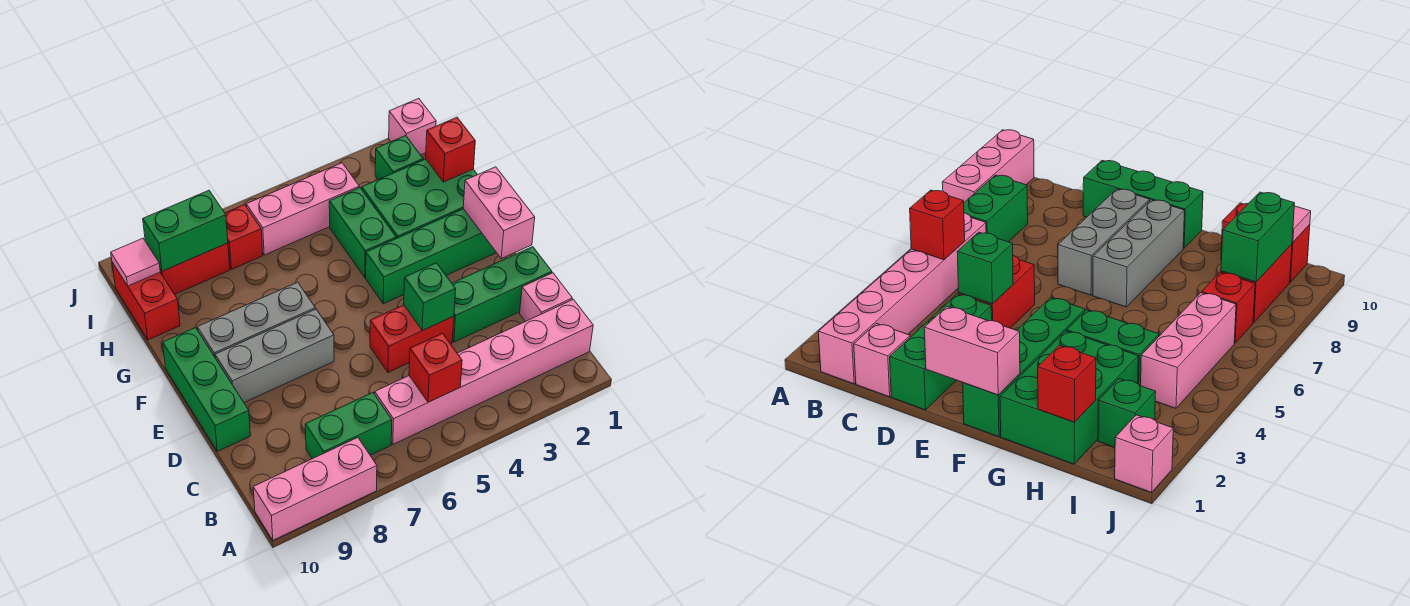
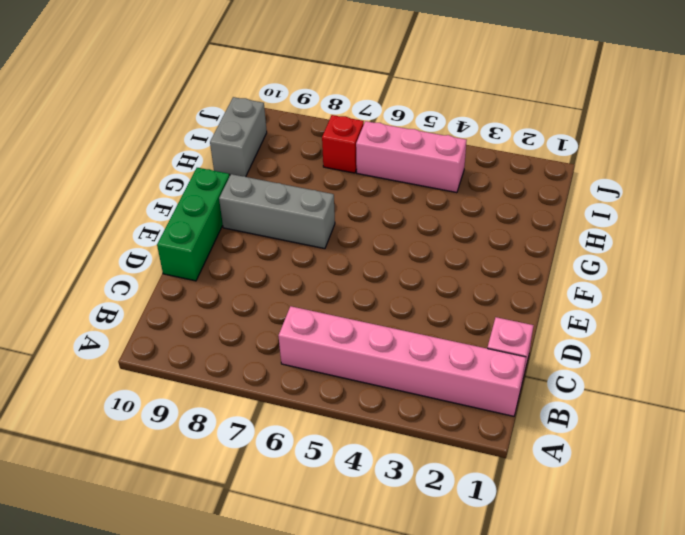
grey brick H10:I10 level 1 -> red brick H10:I10 level 1
none -> pink brick A8:A10 level 1
none -> green brick B7:B8 level 1
none -> green brick D1:D3 level 1

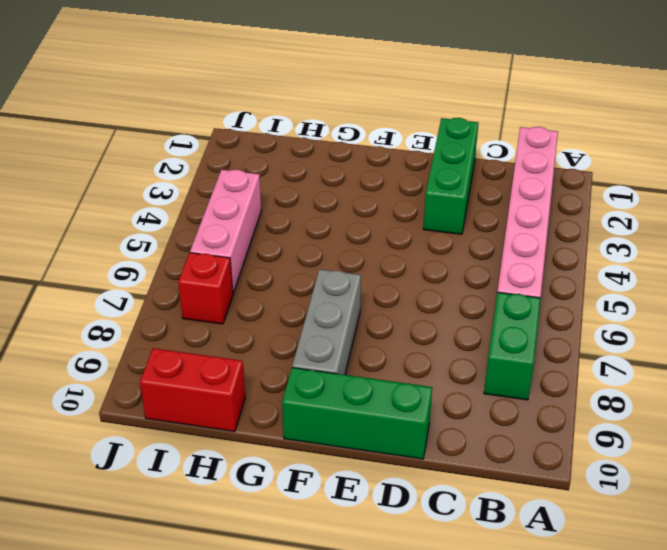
none -> pink brick A8:A10 level 1
none -> pink brick C1 level 1
none -> red brick D4:D5 level 1

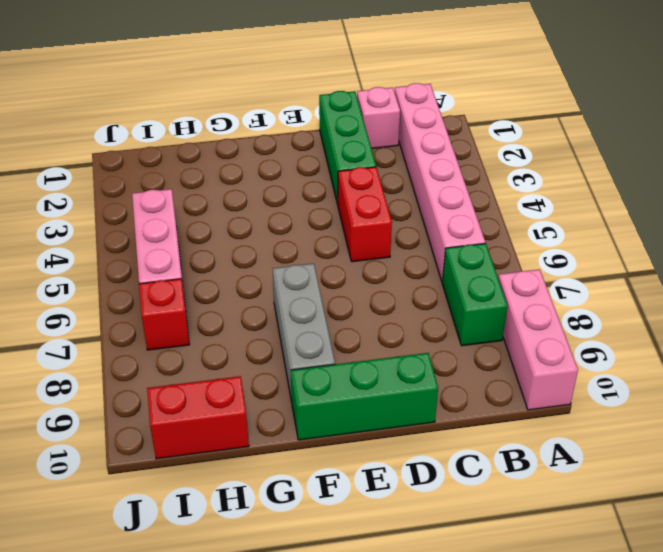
none -> grey brick E7:E9 level 1
none -> green brick F1:F4 level 1
none -> green brick G1:H3 level 1

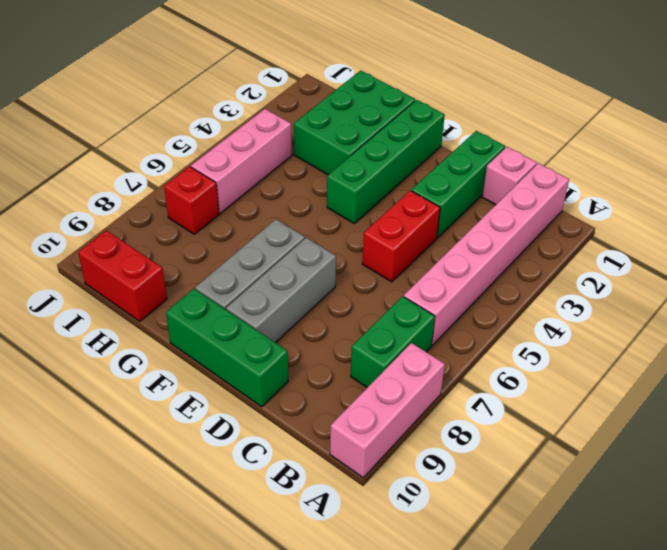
none -> green brick G4:H4 level 1
none -> green brick I2 level 1
none -> red brick I8:I9 level 1

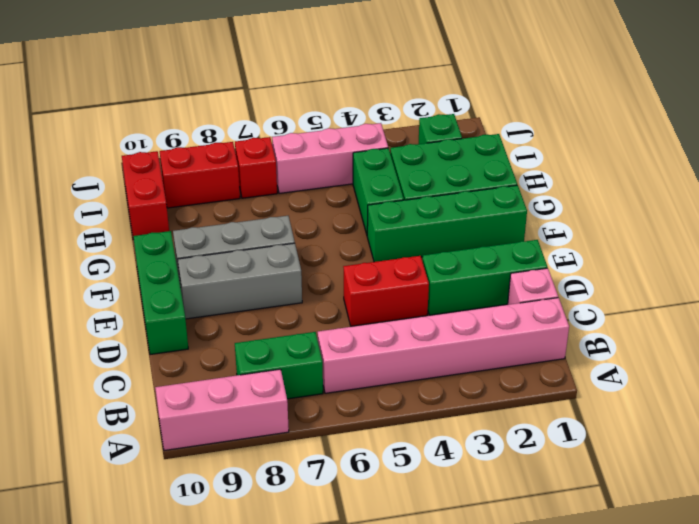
none -> pink brick J1 level 1
none -> red brick B5 level 2
none -> green brick D4 level 2

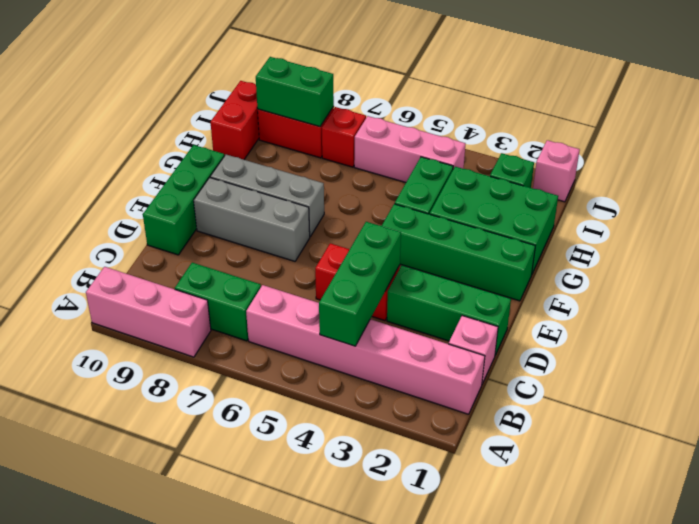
green brick B4:D4 level 2 -> green brick D4 level 2
none -> red brick B5 level 2
none -> pink brick E1:F1 level 2
none -> red brick H1 level 2

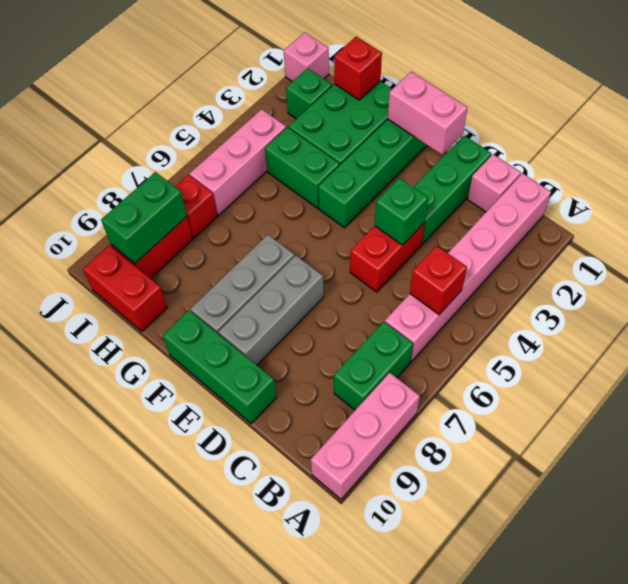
none -> pink tile I10 level 2

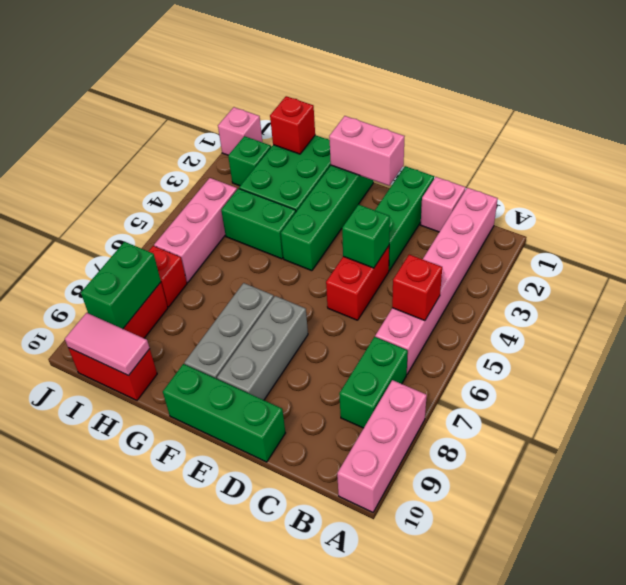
pink tile H10:I10 level 2 -> pink tile I10 level 2

